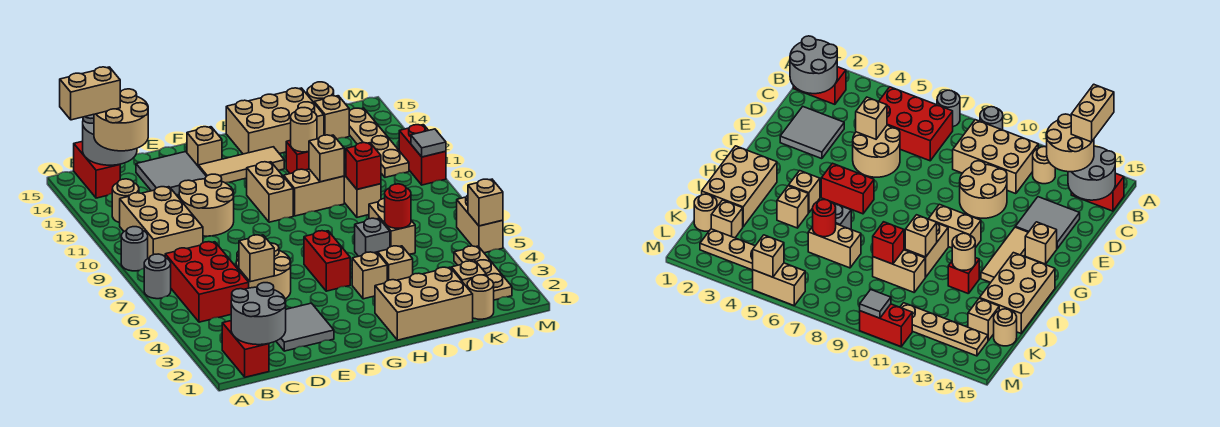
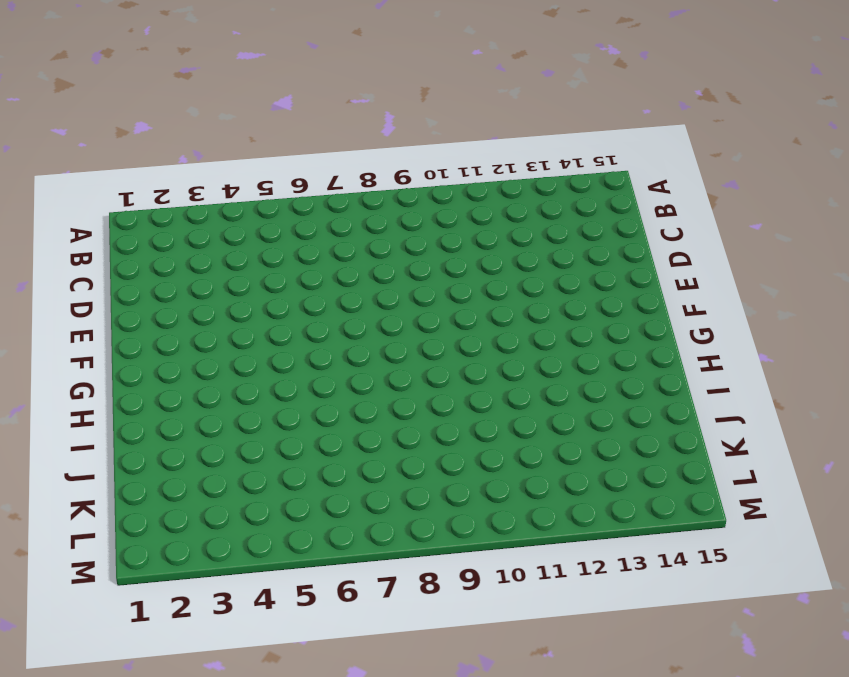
none -> grey round brick A7 level 1
none -> grey round brick A9 level 1
none -> red brick B1:B2 level 1
none -> red brick B5:C7 level 1

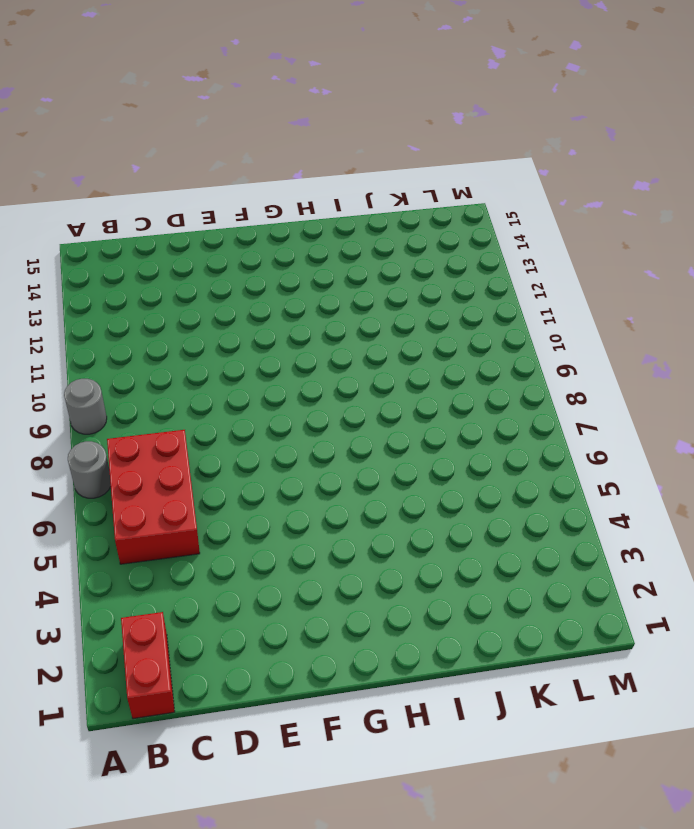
none -> tan brick B9:C11 level 1
none -> tan round brick B12 level 1
none -> red brick B14:B15 level 1
none -> grey tile D2:E3 level 1

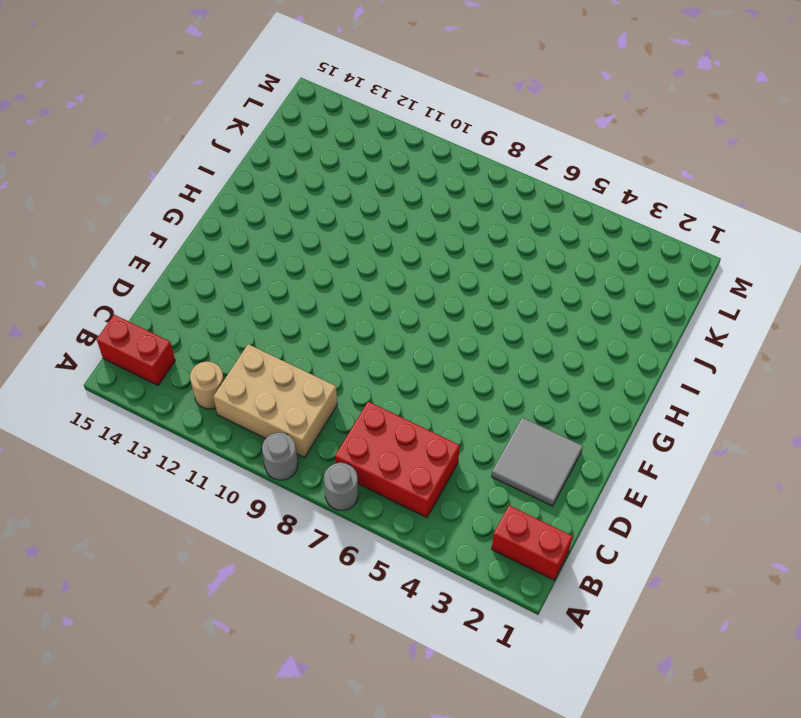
none -> tan round brick D5:E6 level 1
none -> tan round brick D10:E11 level 1
none -> grey tile D13:E14 level 1
none -> tan tile F13:H13 level 1

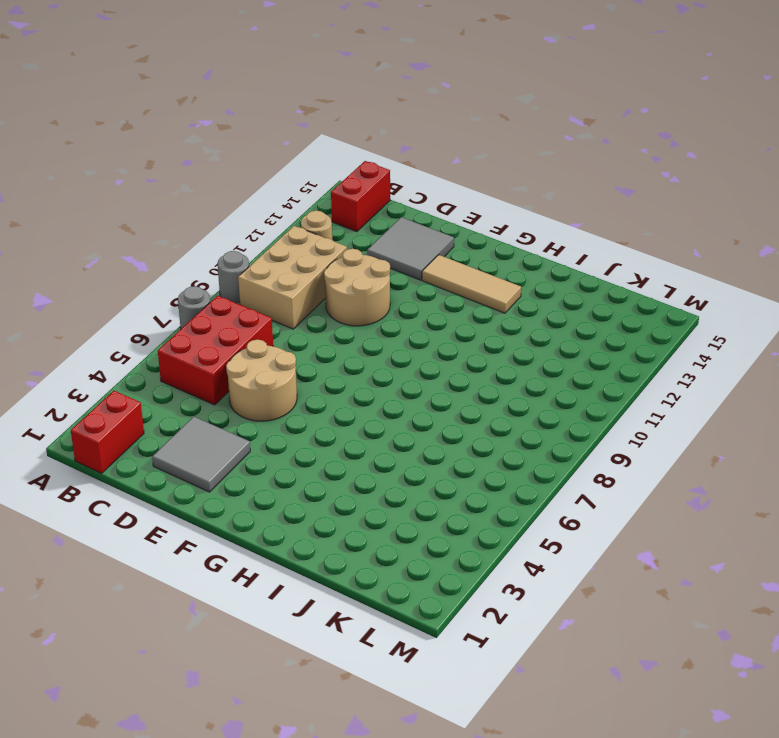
none -> tan brick F14 level 1
none -> red brick G5:G6 level 1
none -> tan brick G10:G11 level 1
none -> tan brick H1:J2 level 1

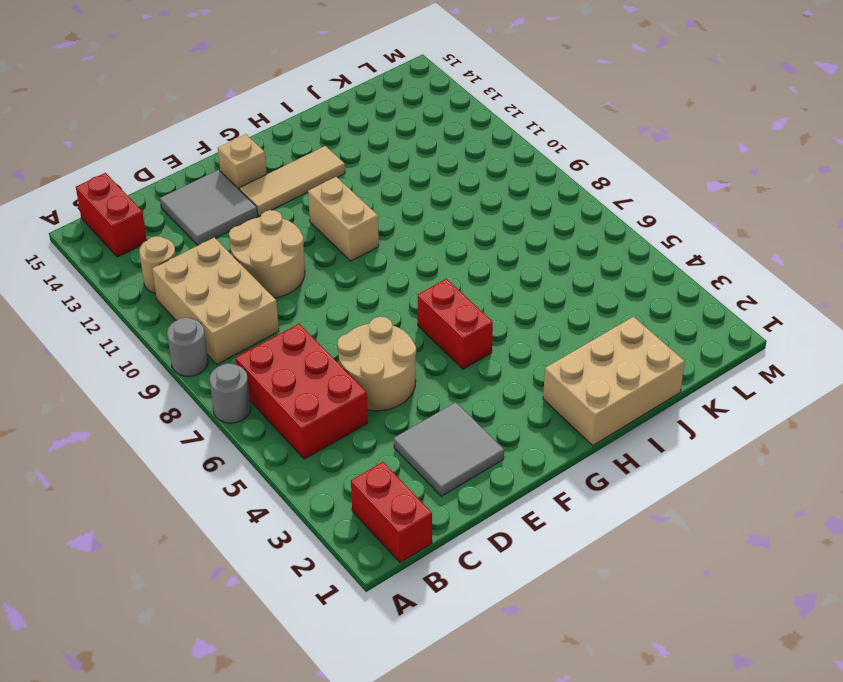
none -> tan brick H4 level 1
none -> tan brick H10:I10 level 1
none -> tan brick H14:J15 level 1
none -> tan brick I4 level 1

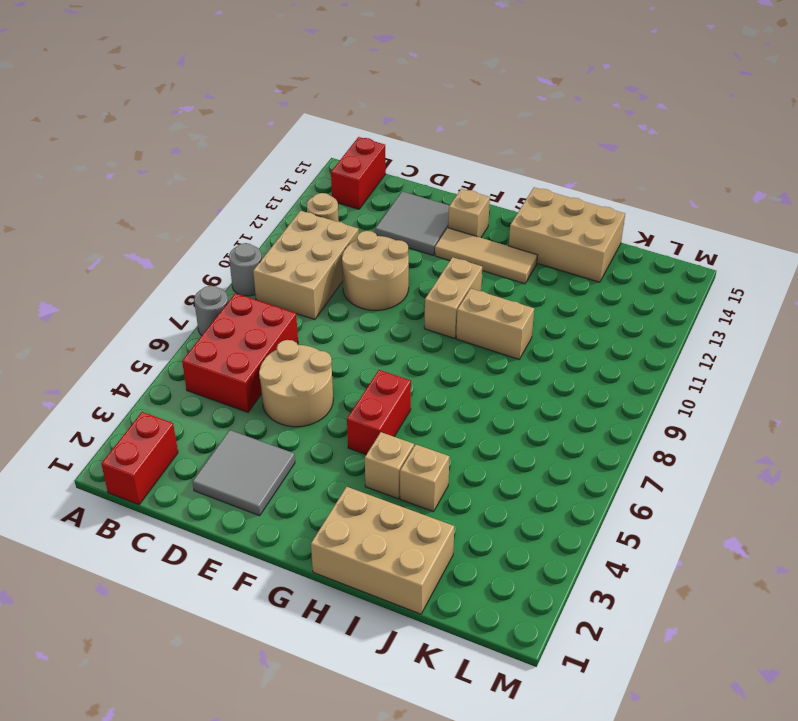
none -> grey brick I6 level 1
none -> red brick I12 level 1
none -> tan brick J6:J7 level 1
none -> tan brick J9:J10 level 1

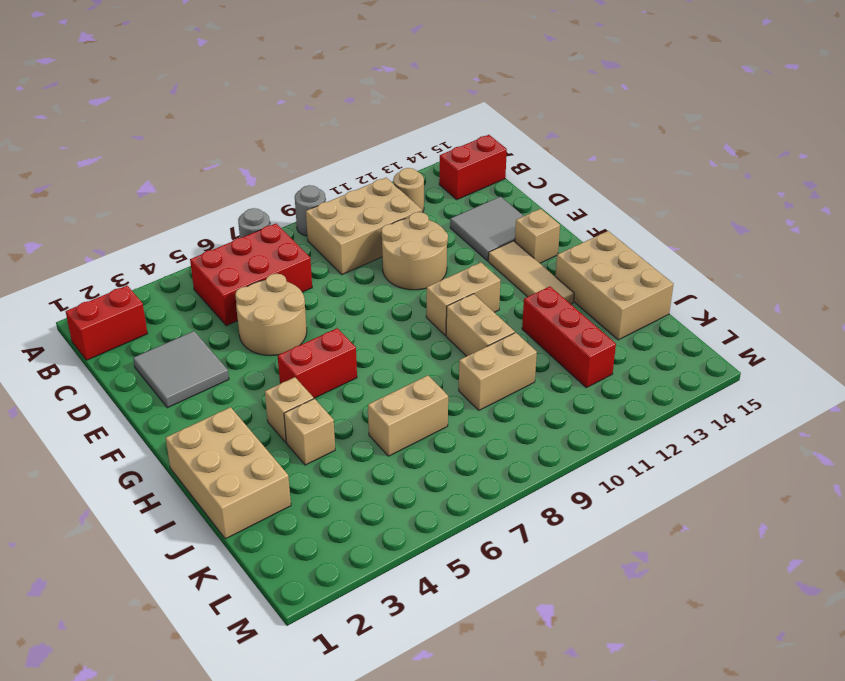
red brick I12:K12 level 1 -> red brick I12 level 1
none -> grey brick I6 level 1
none -> tan round brick K1 level 1
none -> tan brick K2 level 1
none -> tan brick K14 level 1

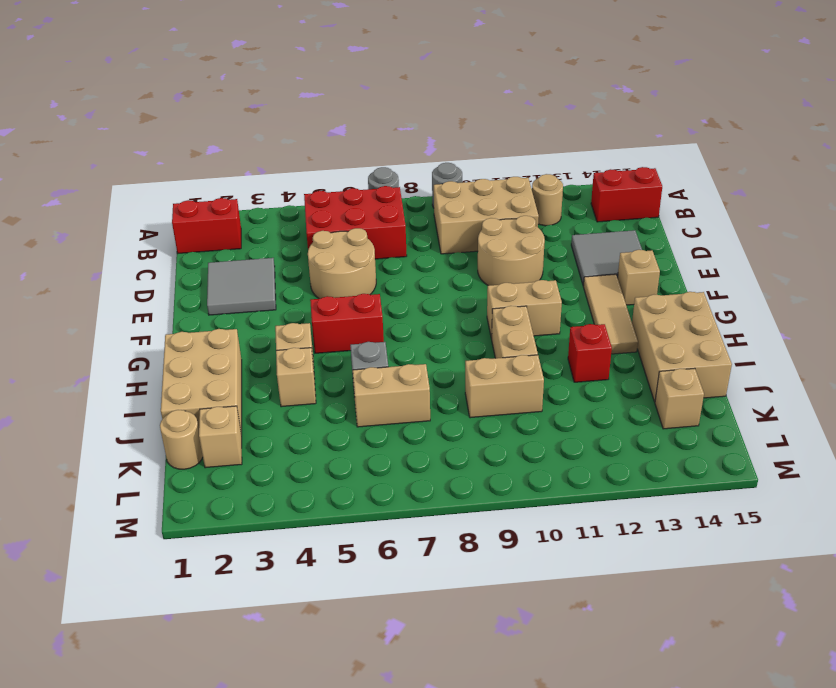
none -> tan round brick K15 level 1
none -> tan plate L2:L4 level 1
none -> tan plate L11:L14 level 1
none -> tan brick M5:M6 level 1

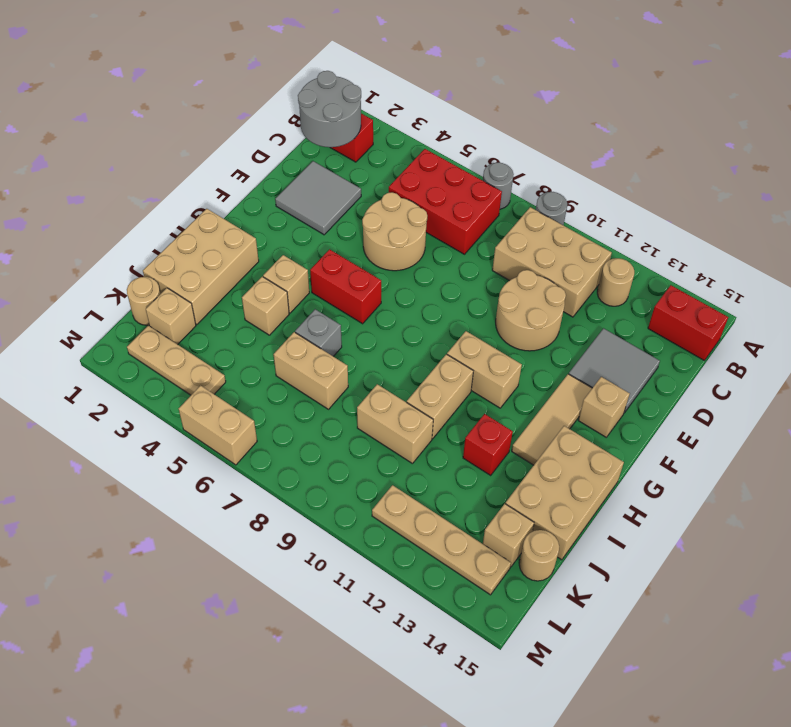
none -> red brick M10:M11 level 1
none -> grey round brick B14:C15 level 2
none -> tan brick D5 level 2
none -> tan brick I10 level 2

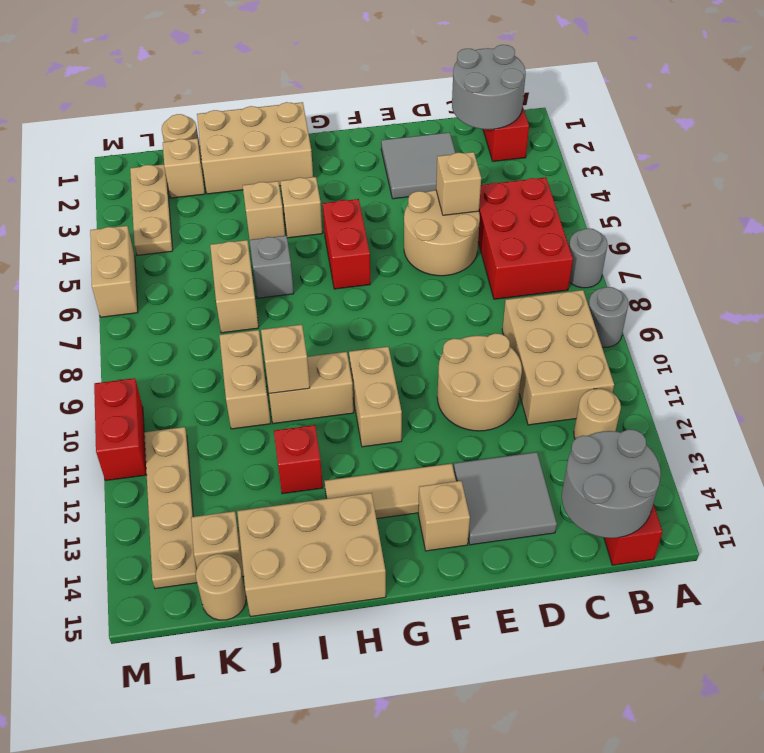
none -> tan round brick I12 level 2
none -> red round brick J6 level 2
none -> red brick J9 level 2
none -> tan brick M5 level 2

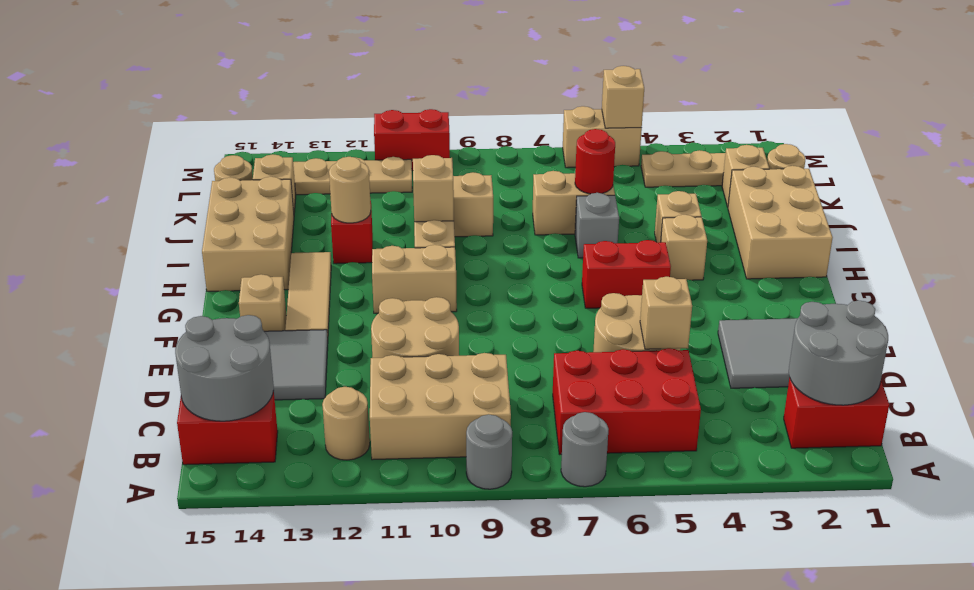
none -> red brick J9 level 2
none -> grey tile M10 level 2
none -> tan round brick B13:C14 level 3
none -> tan brick A14:B14 level 4

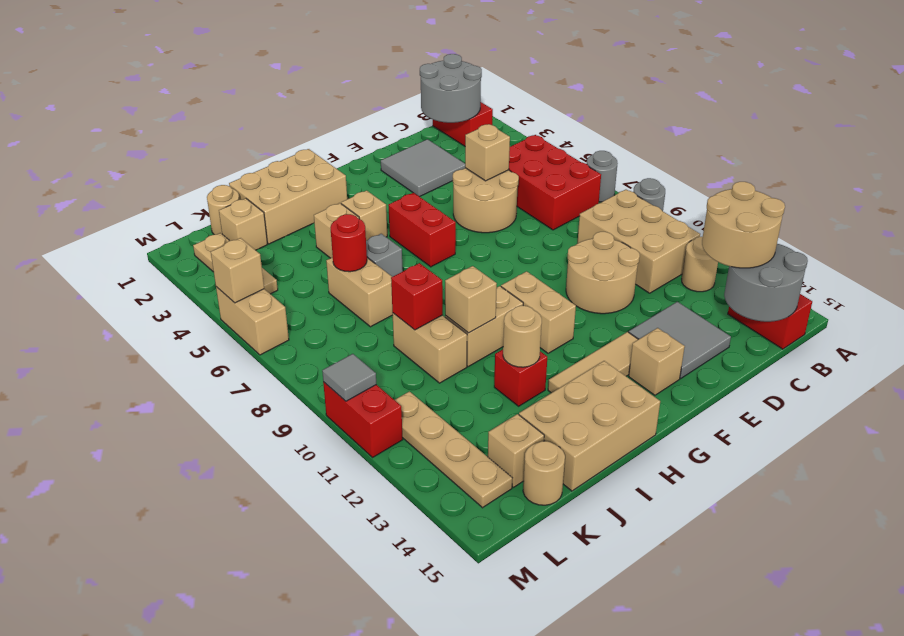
none -> tan brick A14:B14 level 4

